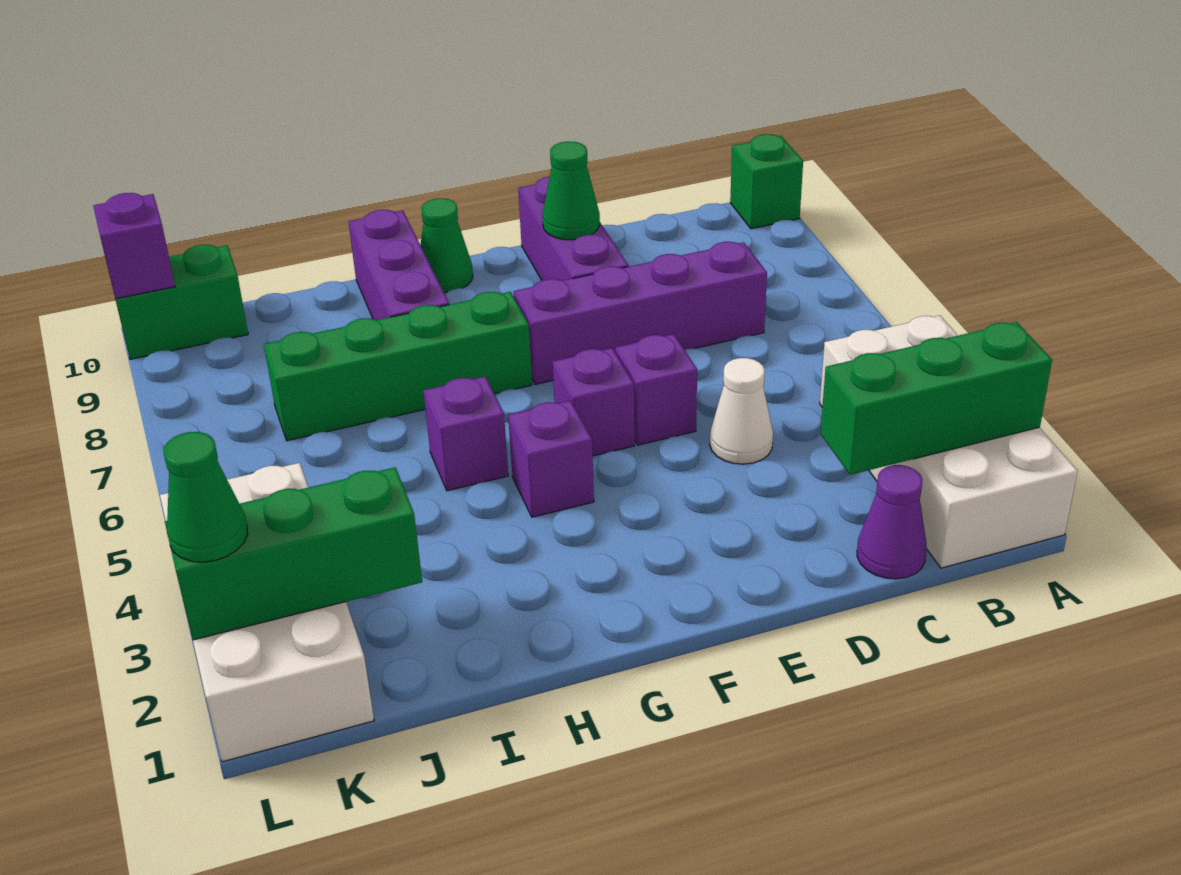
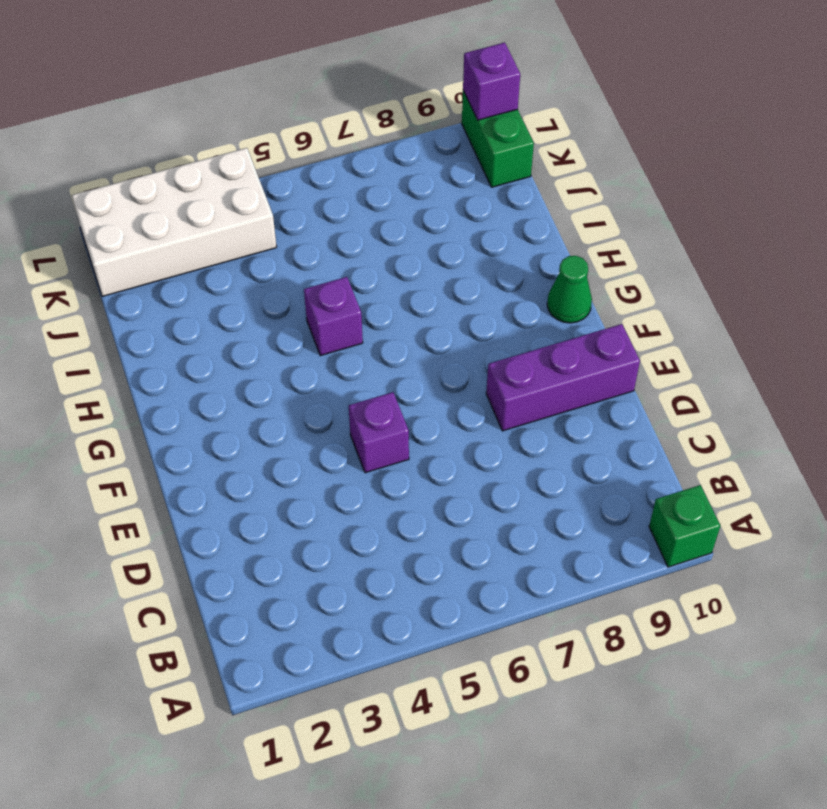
none -> white brick A1:B4 level 1
none -> purple cone C1 level 1
none -> purple brick C7:F7 level 1

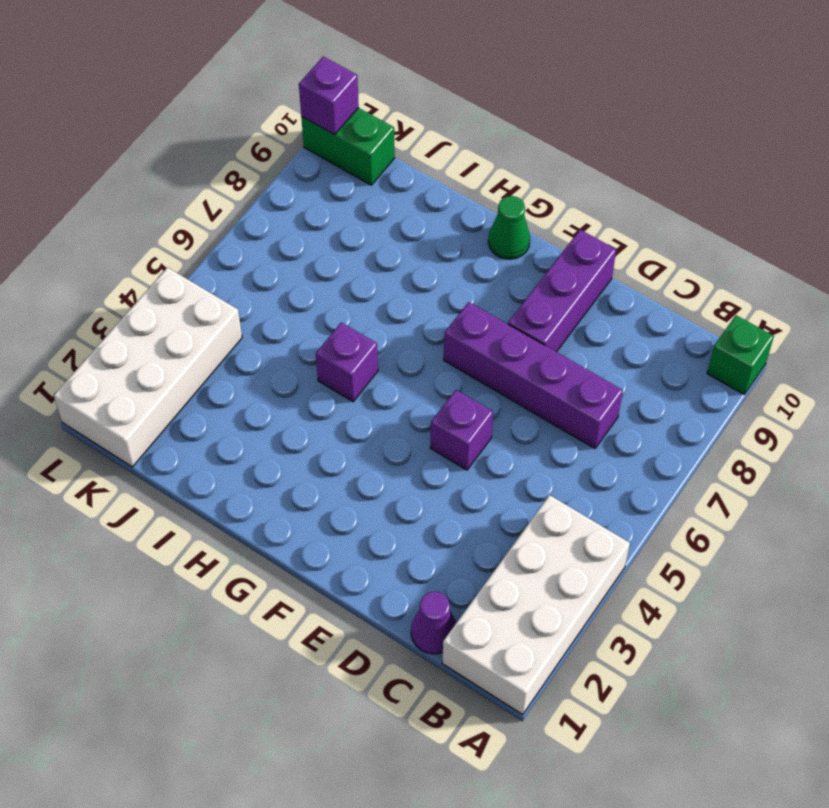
none -> white cone D4 level 1
none -> purple brick F5 level 1
none -> purple brick G4 level 1

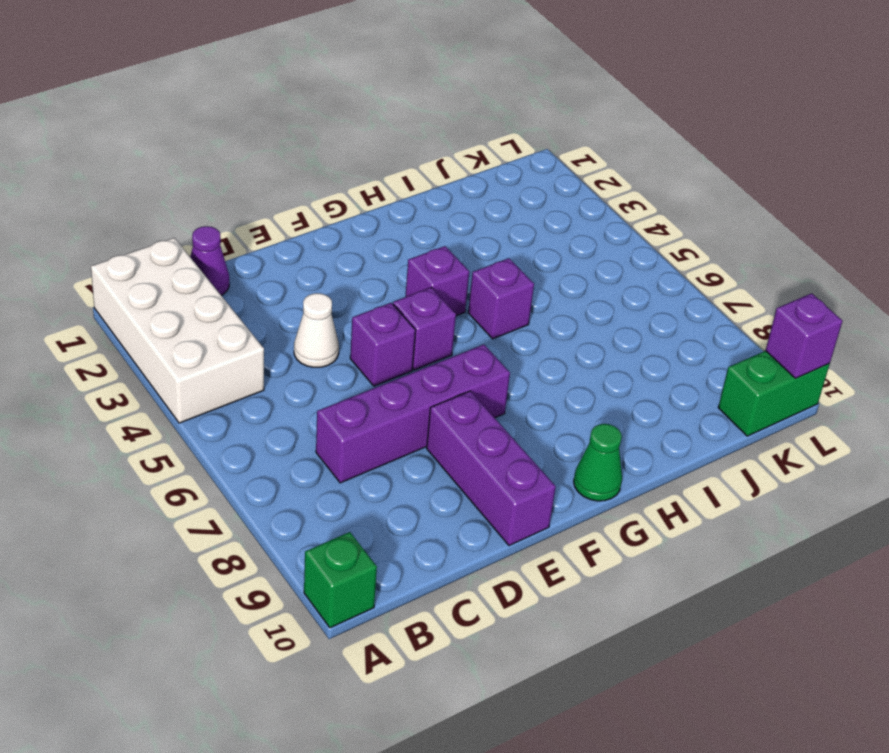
none -> green brick G7:J7 level 1
none -> purple brick H8:H10 level 1
none -> white brick K1:L4 level 1

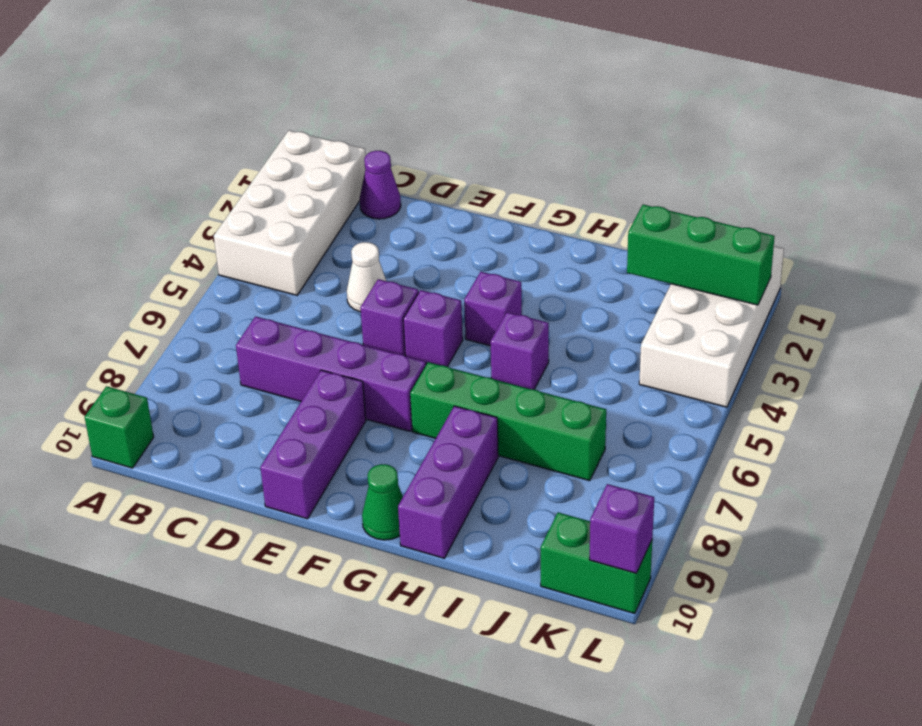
none -> green brick A2:C2 level 2
none -> green cone E9 level 2
none -> green cone L2 level 3

